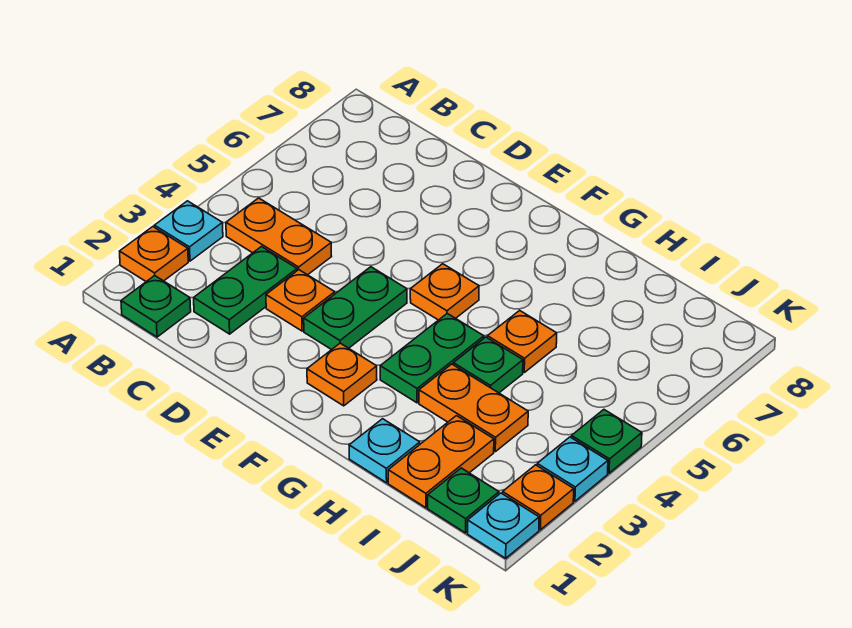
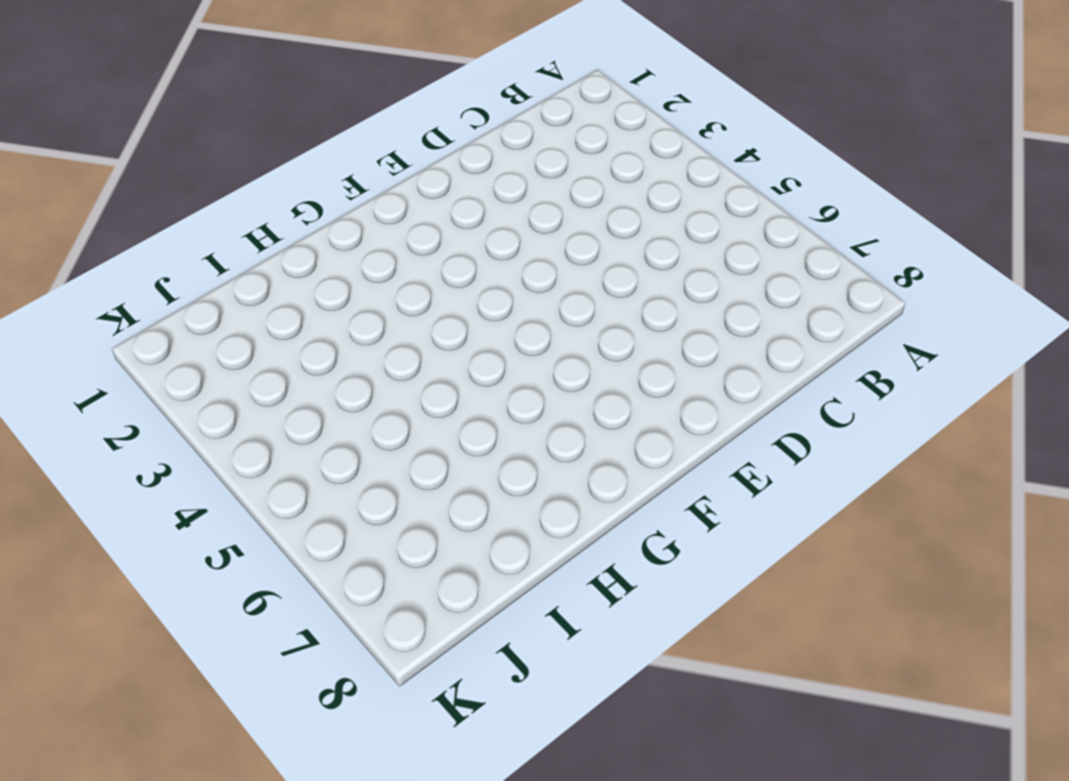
none -> orange plate A2 level 1
none -> cyan plate A3 level 1
none -> green plate B1 level 1

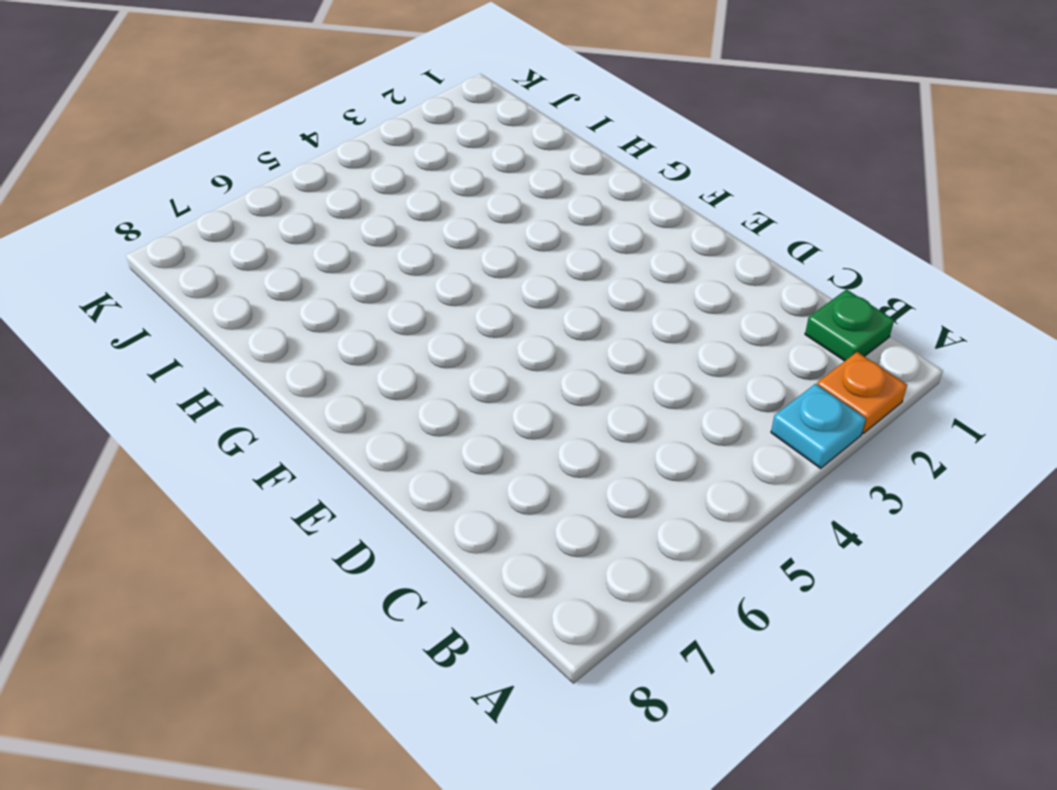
none -> orange plate B4:C4 level 1
none -> green plate C2:C3 level 1
none -> orange plate D3 level 1

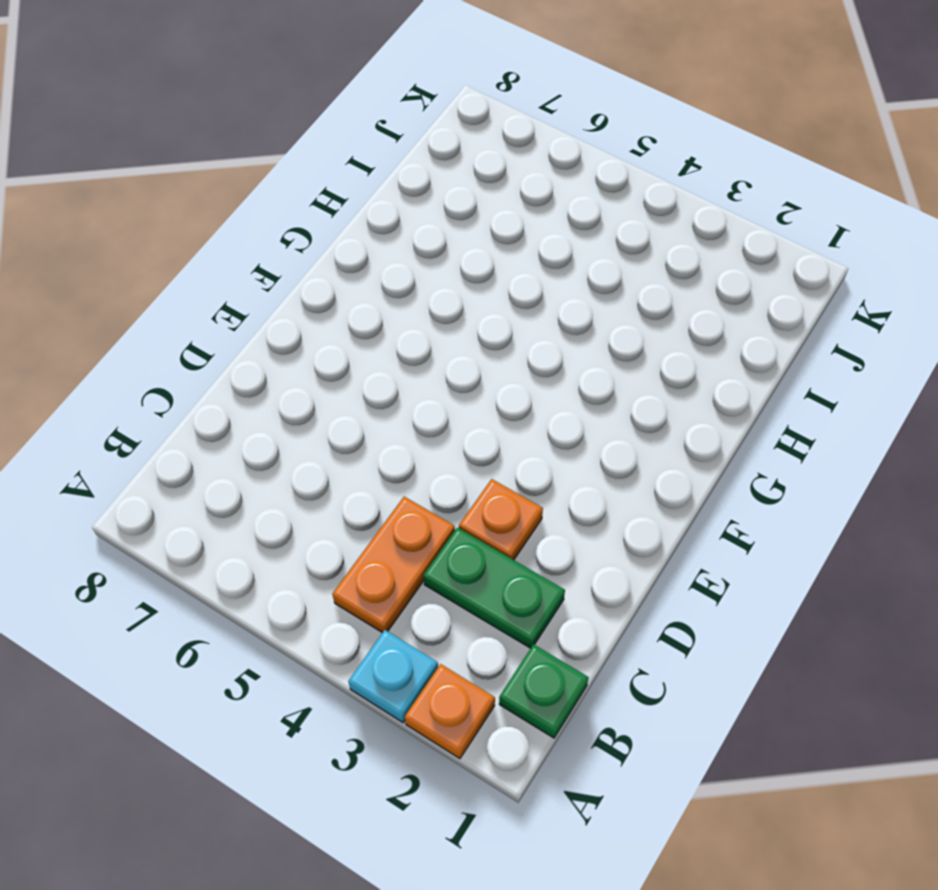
none -> green plate E3:E4 level 1
none -> orange plate F2 level 1
none -> orange plate F5 level 1

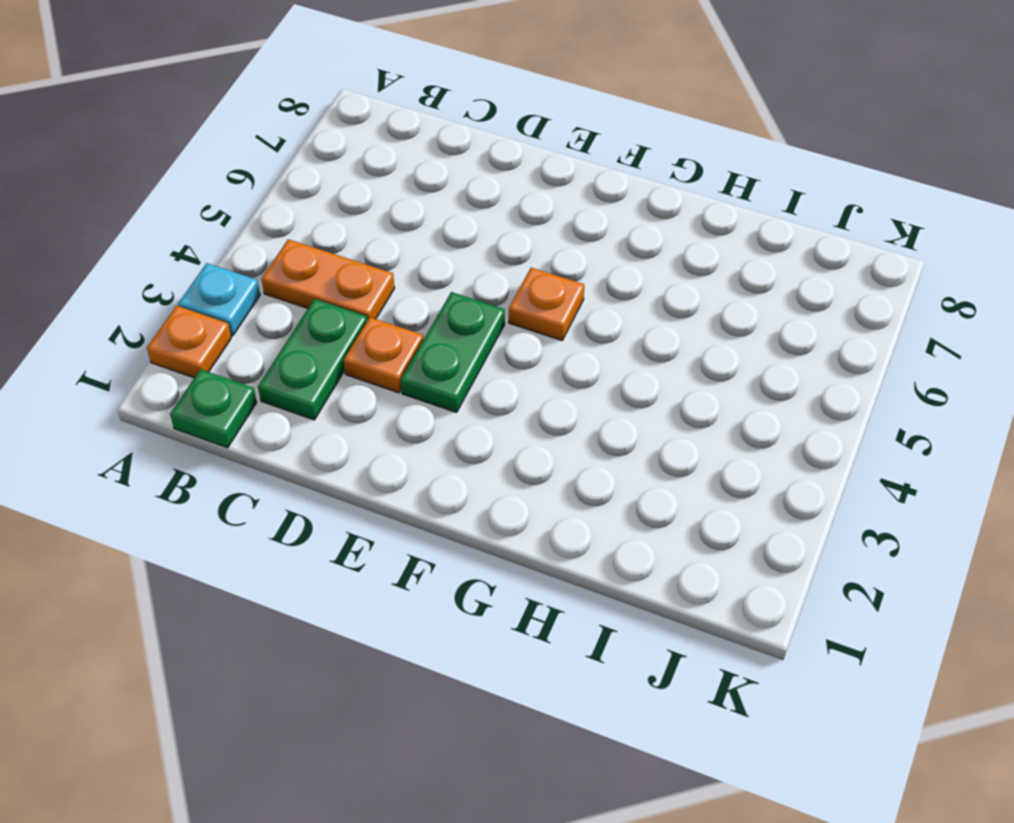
none -> orange plate F2 level 1
none -> green plate G3:G4 level 1
none -> cyan plate H1 level 1

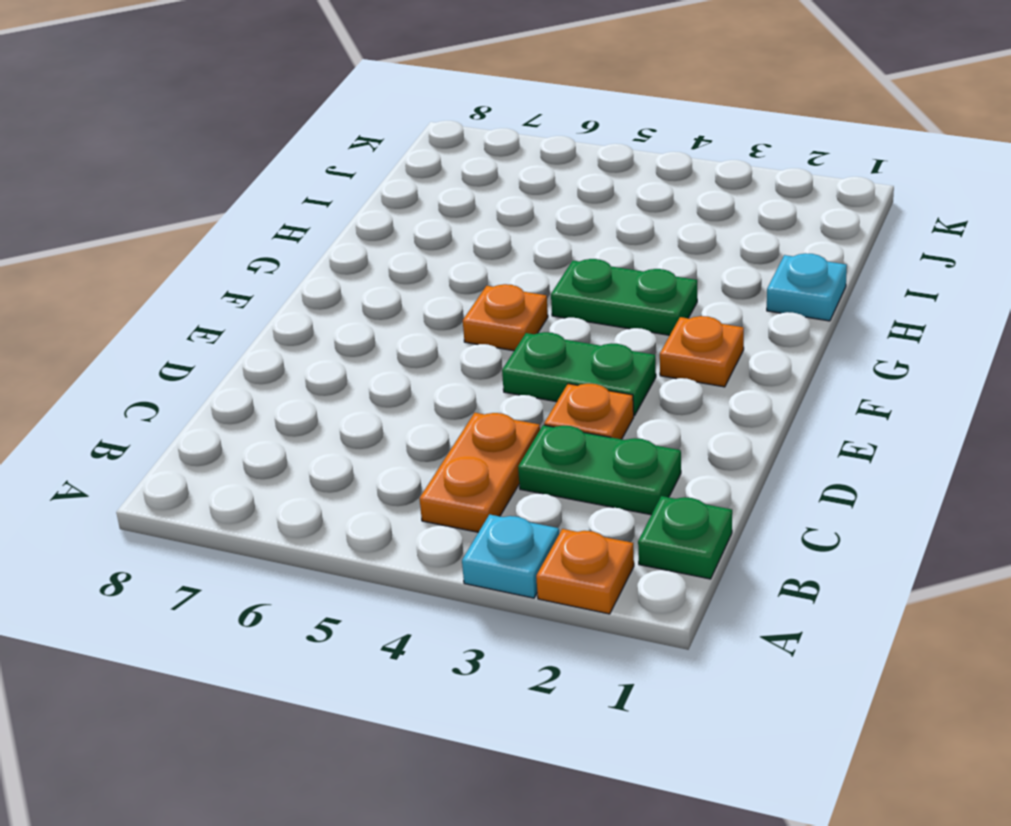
none -> orange plate H3:I3 level 1
none -> green plate H4 level 1
none -> orange plate H5 level 1

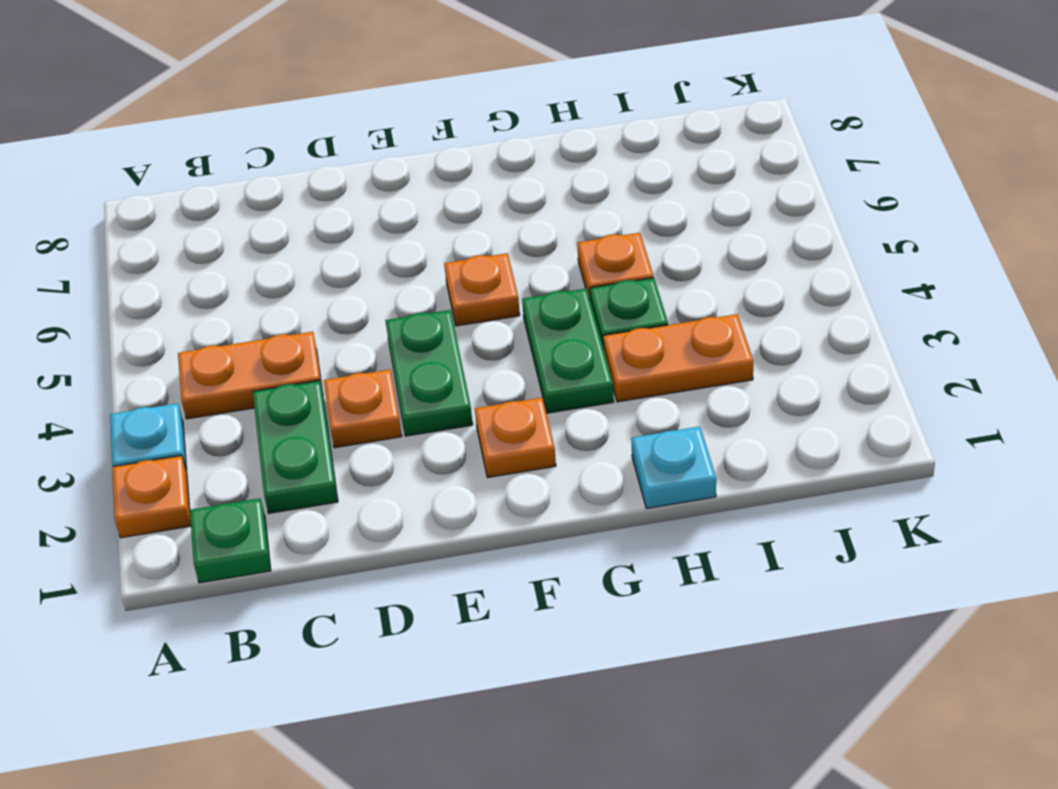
none -> orange plate I1:I2 level 1
none -> green plate J1 level 1
none -> cyan plate K1 level 1

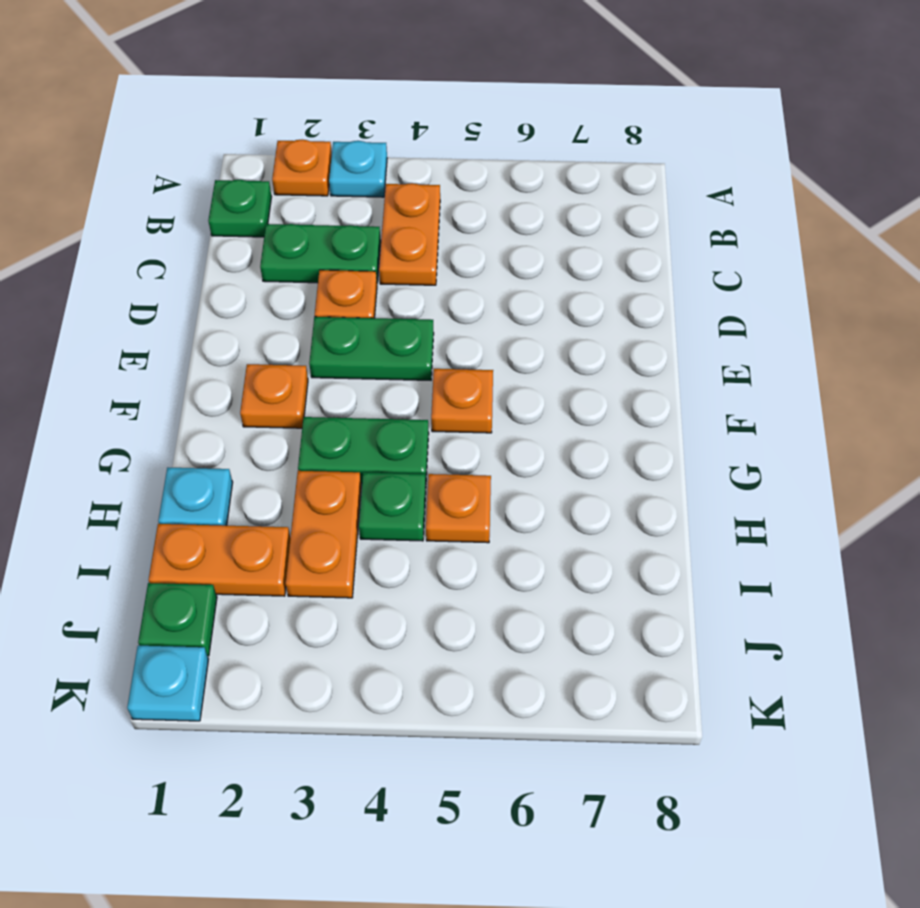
none -> orange plate K2 level 1
none -> cyan plate K3 level 1
none -> green plate K4 level 1

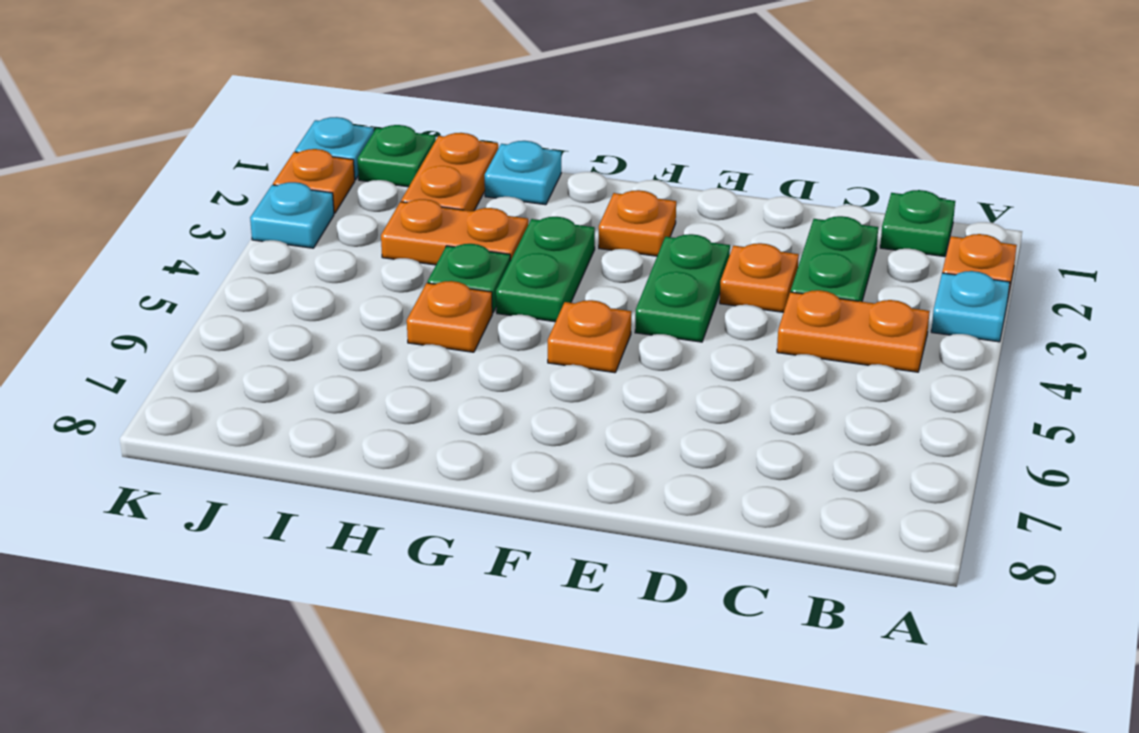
none -> green plate K4 level 1

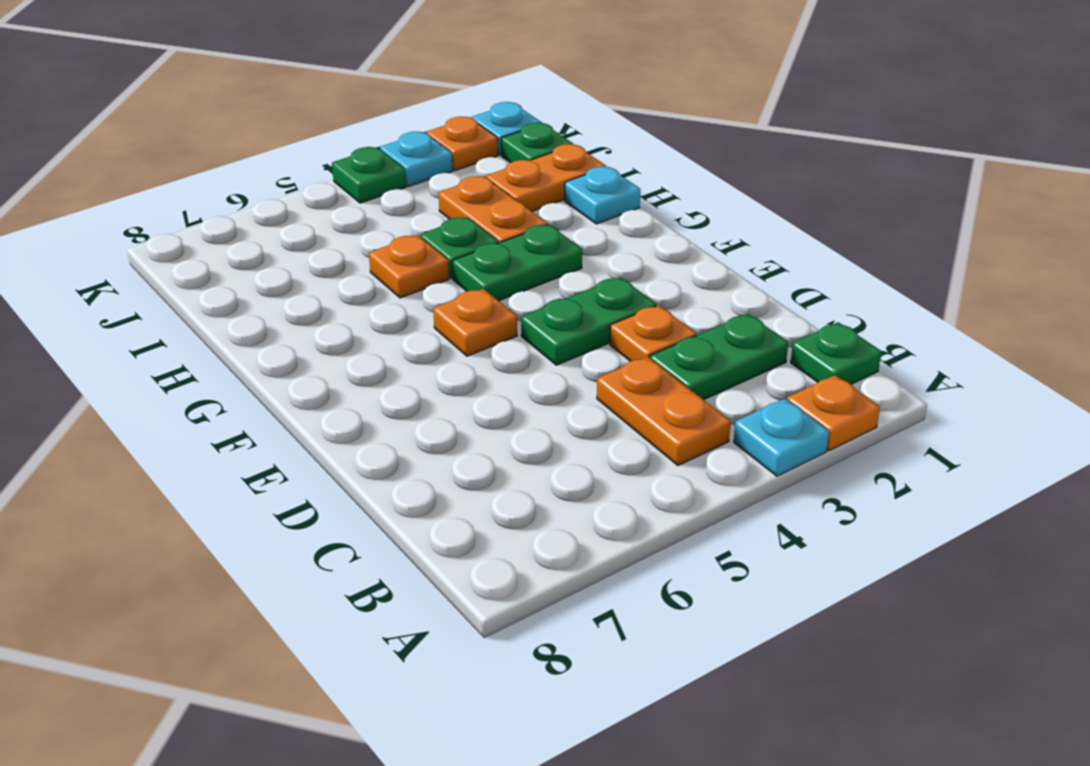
none -> orange plate F2 level 1

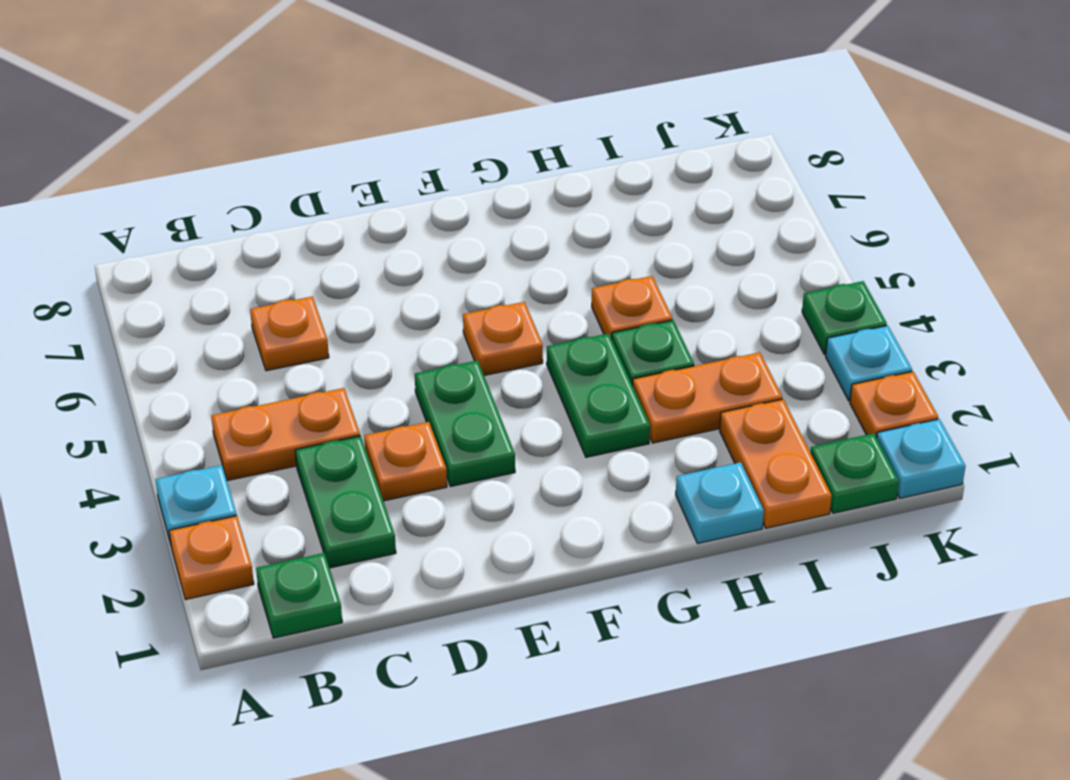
orange plate C6 level 1 -> orange plate F2 level 1

